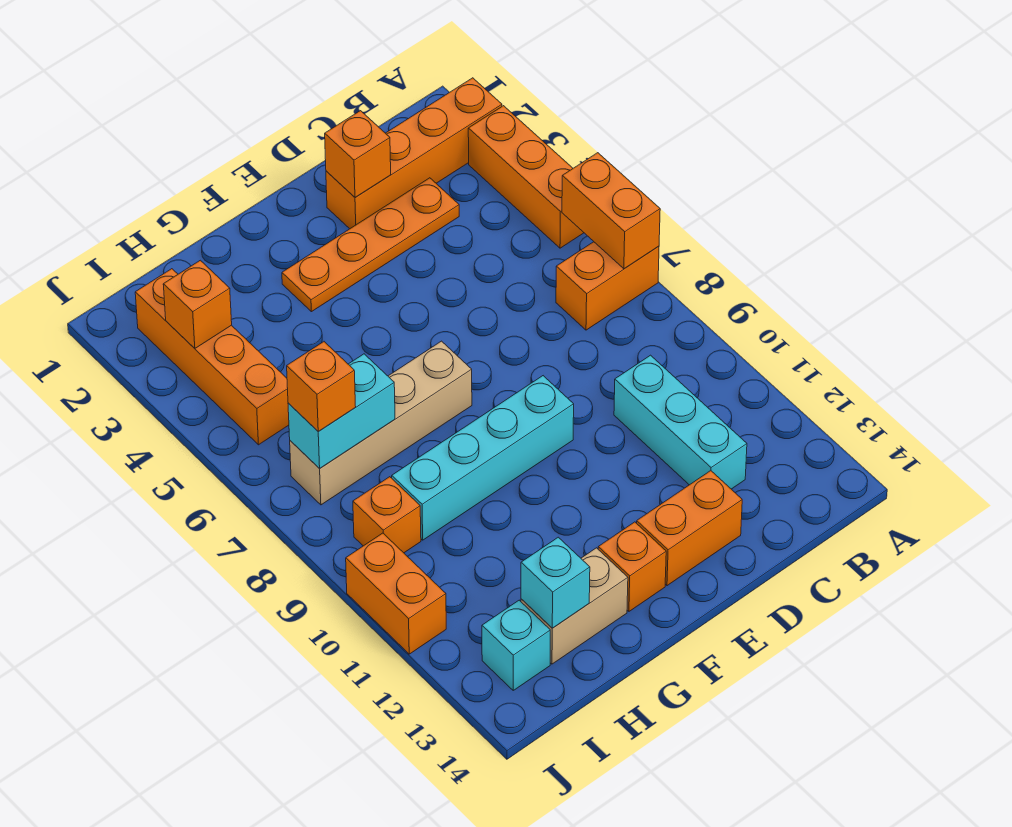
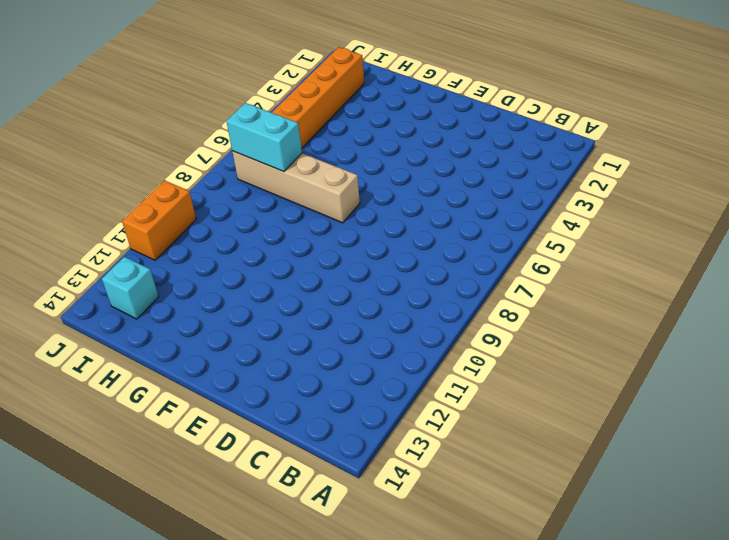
none -> orange brick A2:D2 level 1
none -> orange brick A3:A5 level 1
none -> orange brick A7:B7 level 1

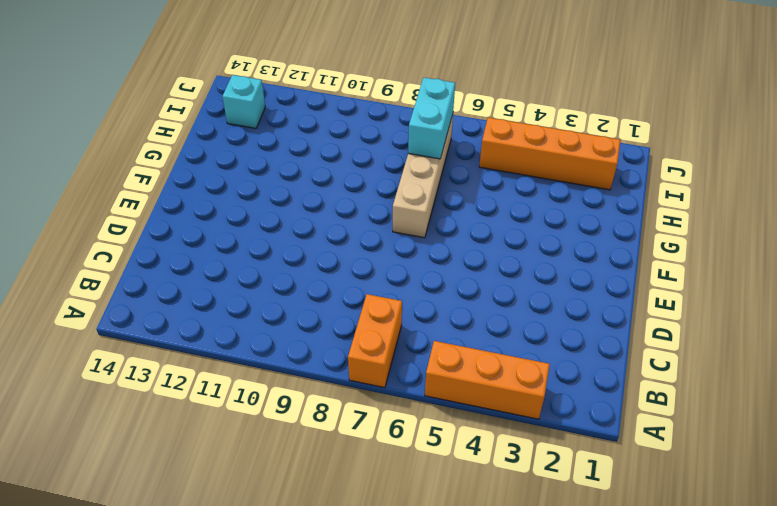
none -> orange brick A2:D2 level 1
none -> orange plate C3:F3 level 1
none -> cyan brick C10:C12 level 1

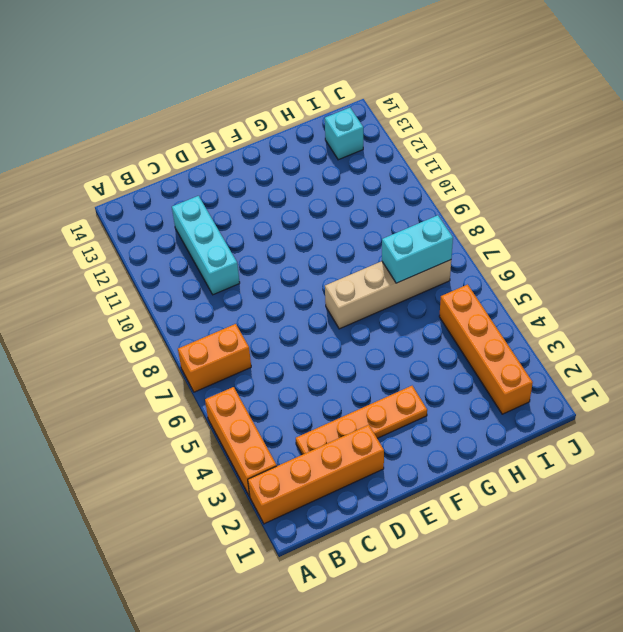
none -> orange brick D13:E13 level 1
none -> cyan brick E9:H9 level 1
none -> orange brick F13 level 1

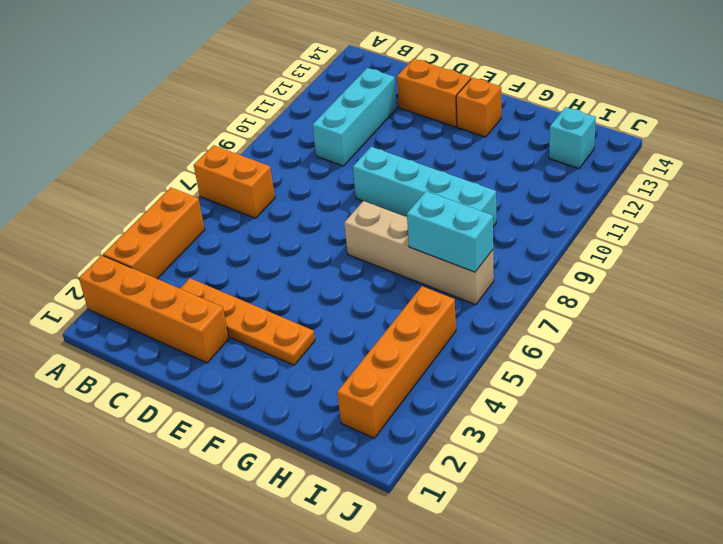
none -> tan brick G13:H13 level 1
none -> orange brick I9 level 1
none -> orange brick J10:J11 level 1

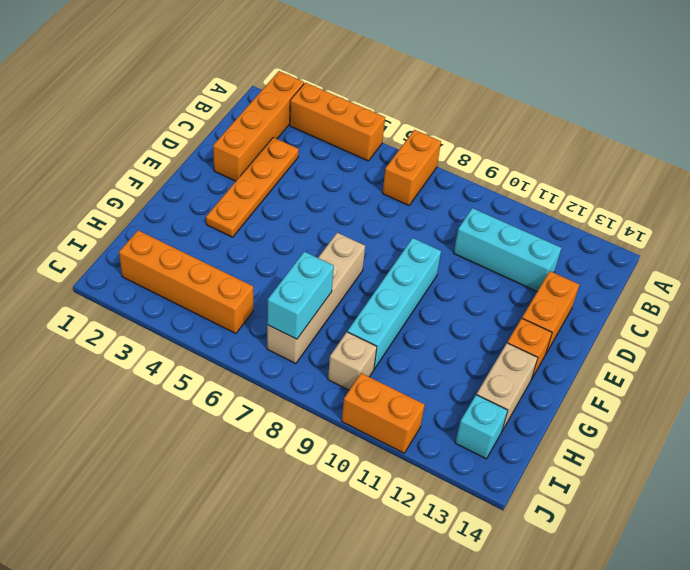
tan brick I9 level 1 -> orange brick I9 level 1
none -> orange brick A6:A7 level 2
none -> orange brick D2 level 2
none -> cyan brick H13 level 2

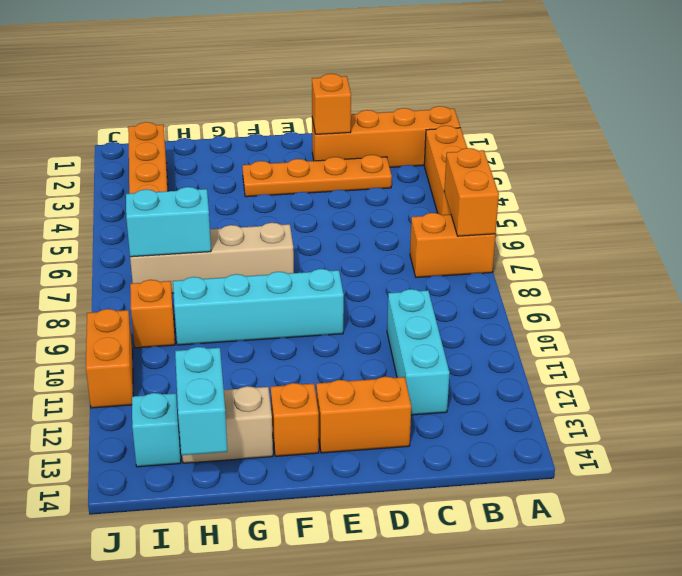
cyan brick H13:H14 level 2 -> cyan brick H13 level 2
none -> orange brick I3 level 2
none -> orange brick I7 level 3

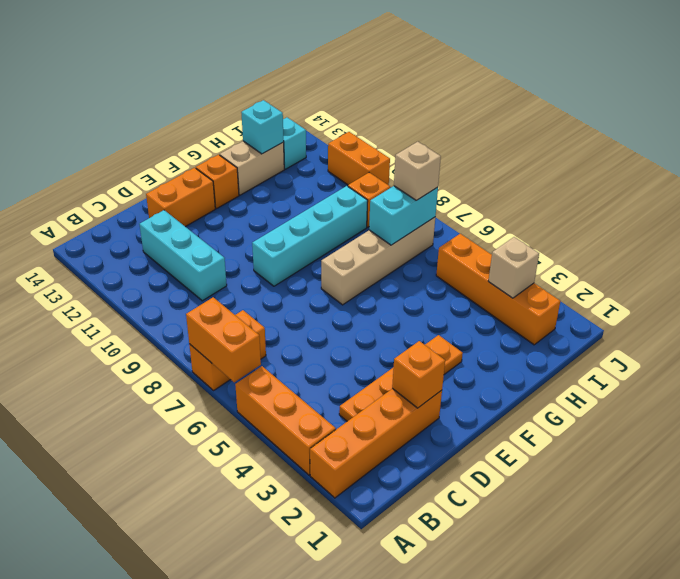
tan brick I3 level 2 -> orange brick I3 level 2
tan brick I7 level 3 -> orange brick I7 level 3

